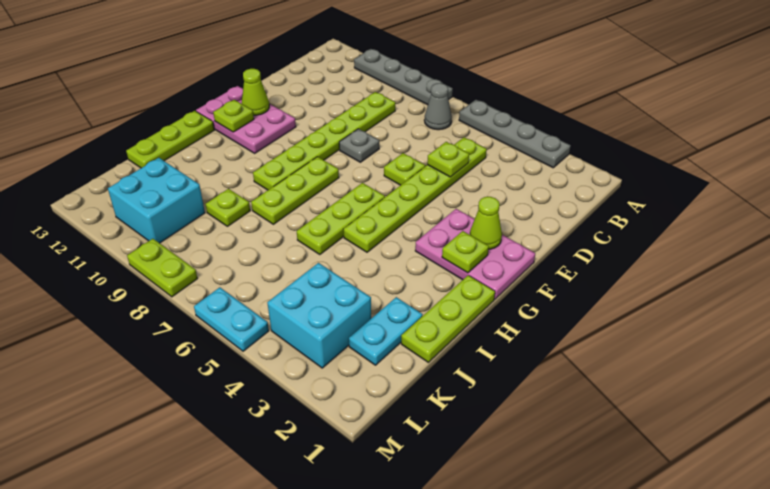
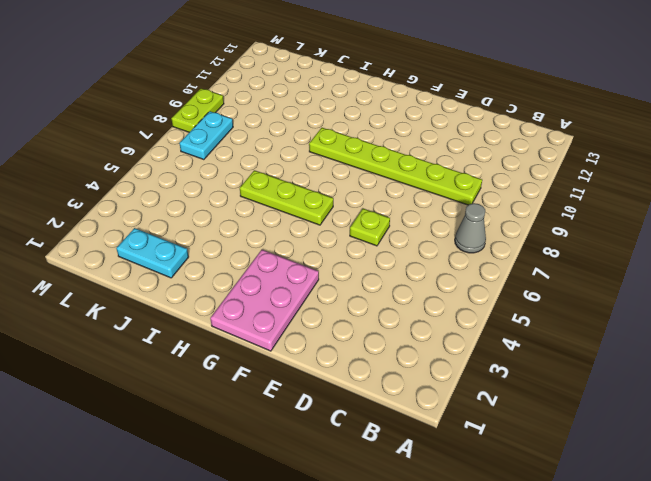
cyan plate L7:L8 level 1 -> cyan plate M5:M6 level 1
none -> grey plate A3:A6 level 1
none -> grey plate A8:A11 level 1
none -> lime plate C5:H5 level 1

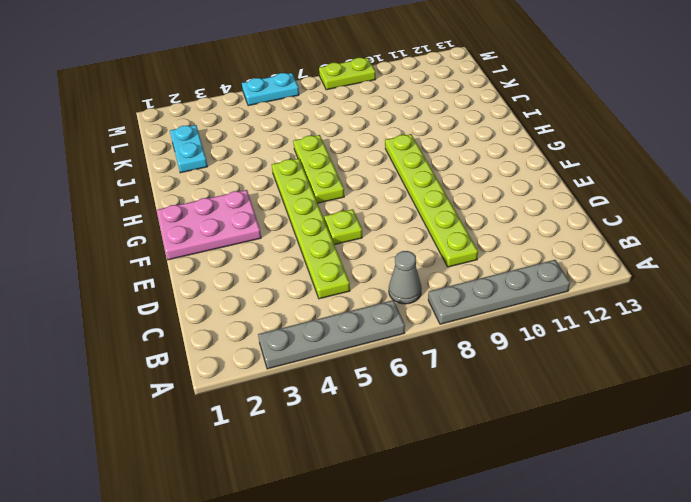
none -> grey plate E8 level 1
none -> pink plate F11:G13 level 1
none -> lime plate G8:I8 level 1

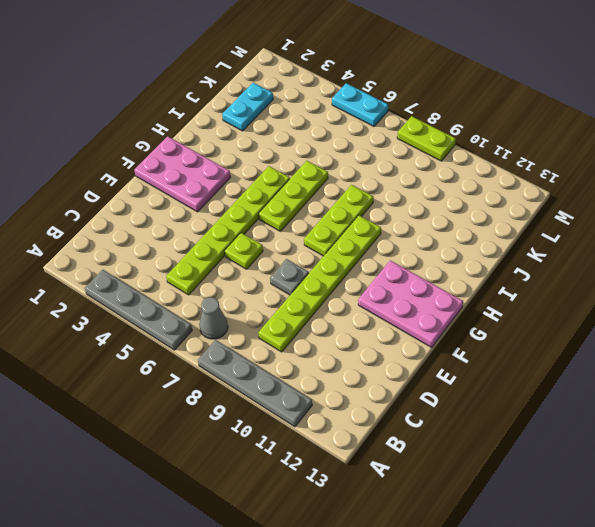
none -> lime plate H1:J1 level 1
none -> lime plate H13:J13 level 1
none -> lime plate J9 level 1

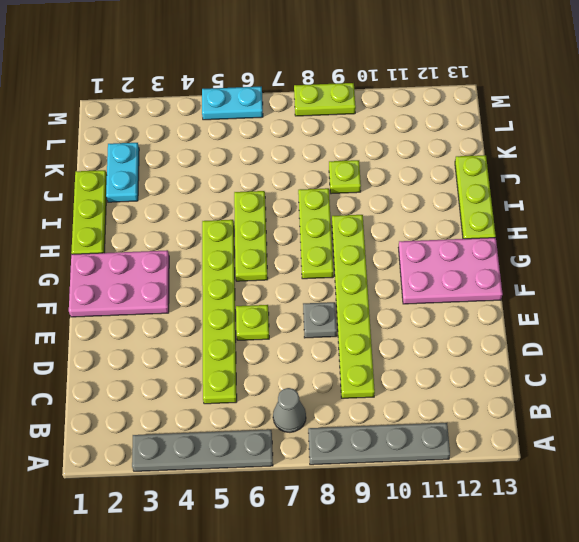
none -> cyan brick K3:L4 level 1
none -> cyan brick K10:L11 level 1
none -> lime plate D5 level 2

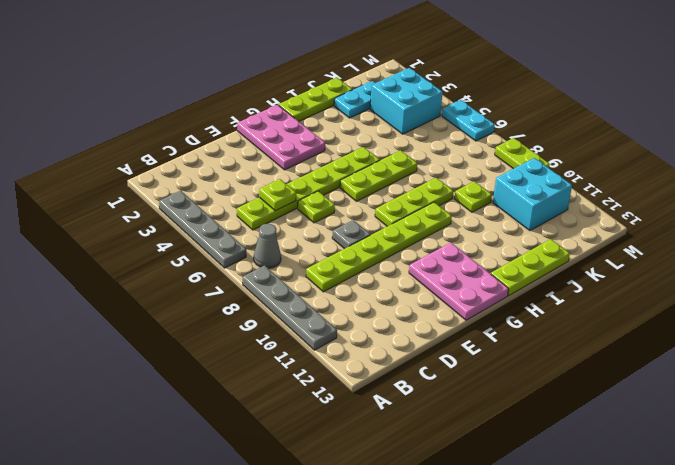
none -> lime cone F2 level 2
none -> lime cone F12 level 2
none -> lime plate G2 level 2

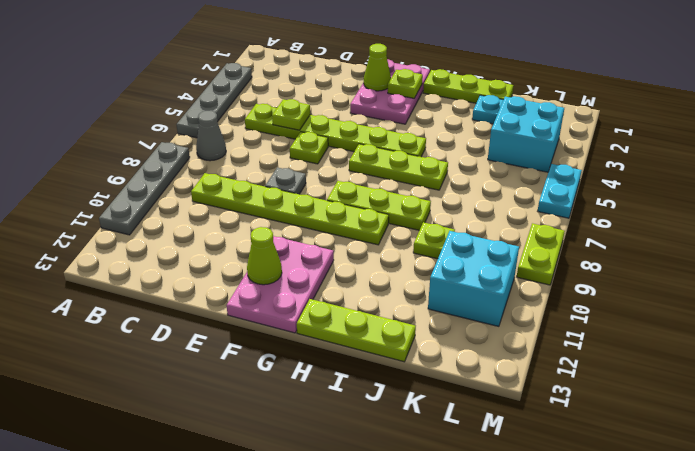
none -> lime plate G12 level 2

